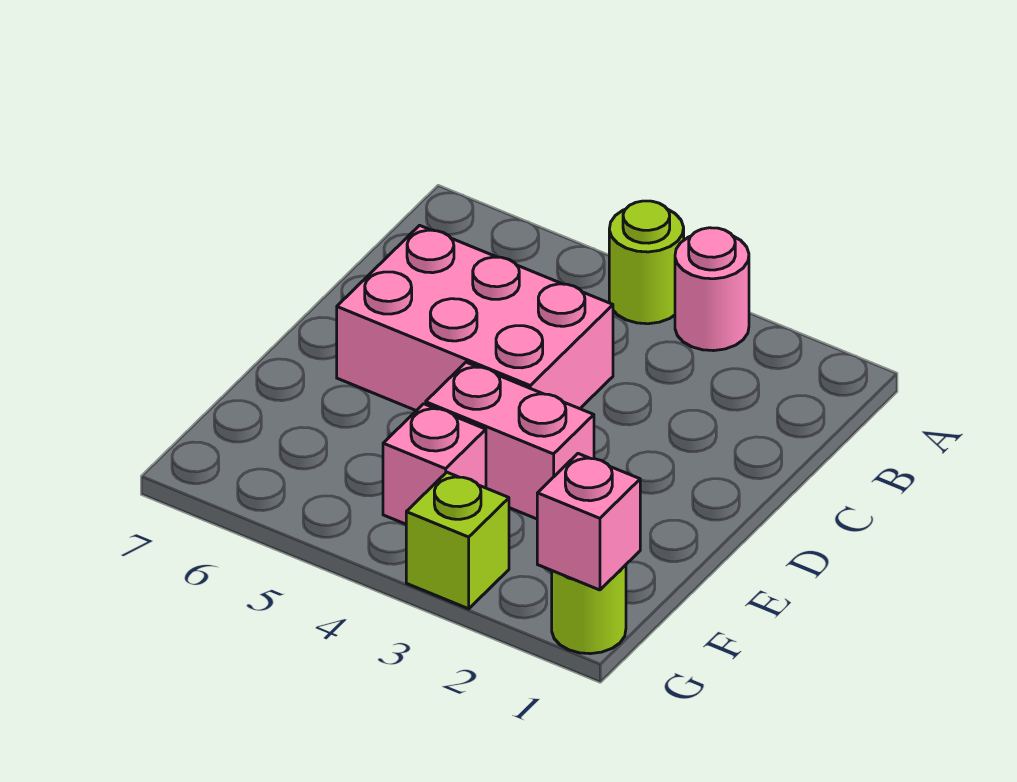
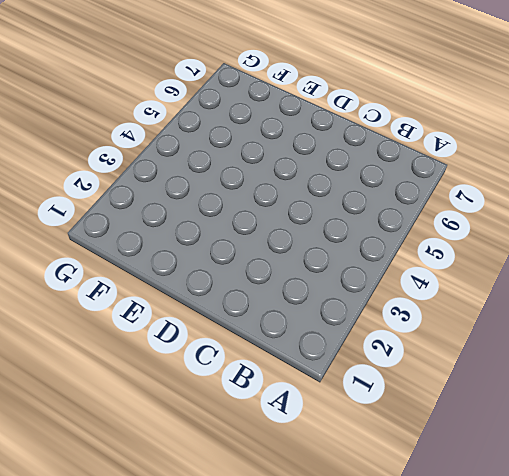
none -> pink round brick A3 level 1
none -> lime round brick A4 level 1

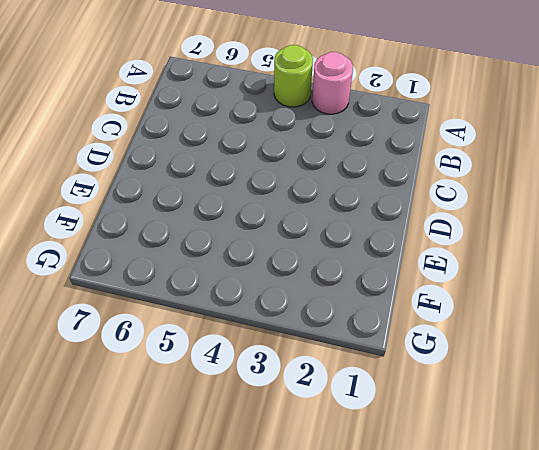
none -> pink brick C4:D6 level 1
none -> pink brick E3:E4 level 1

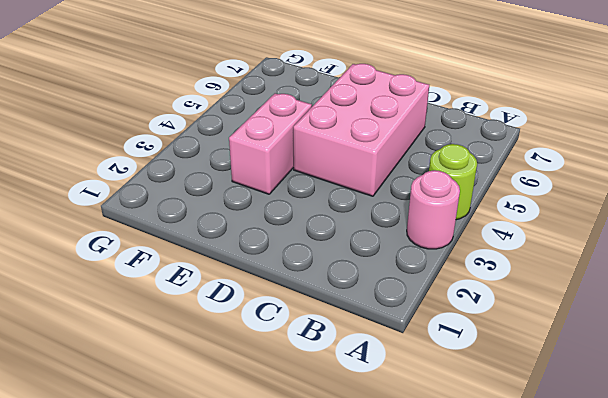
none -> pink brick F4 level 1
none -> lime round brick G1 level 1

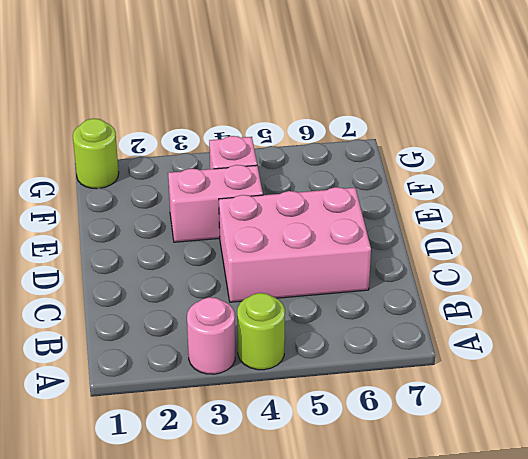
none -> lime brick G3 level 1
none -> pink brick G1 level 2

